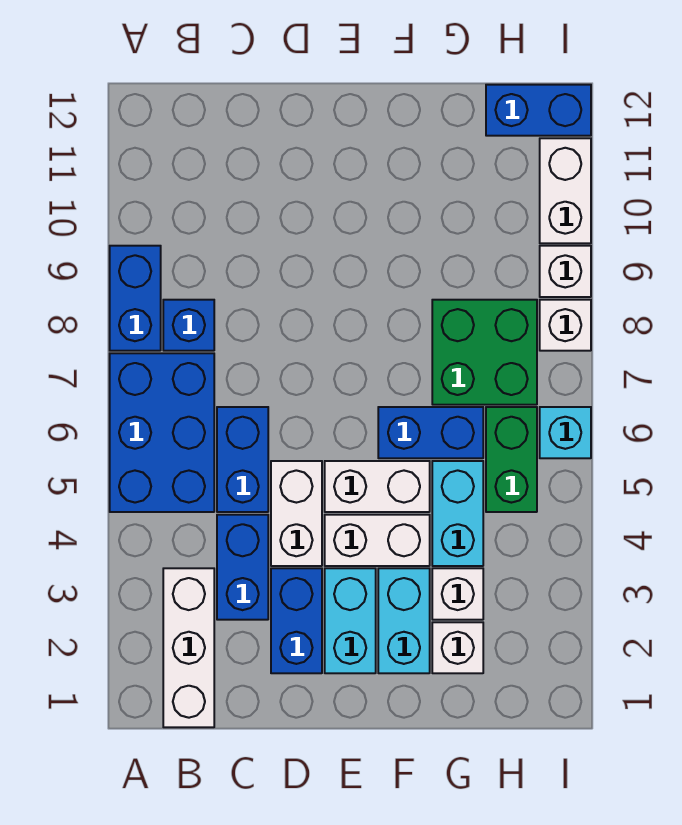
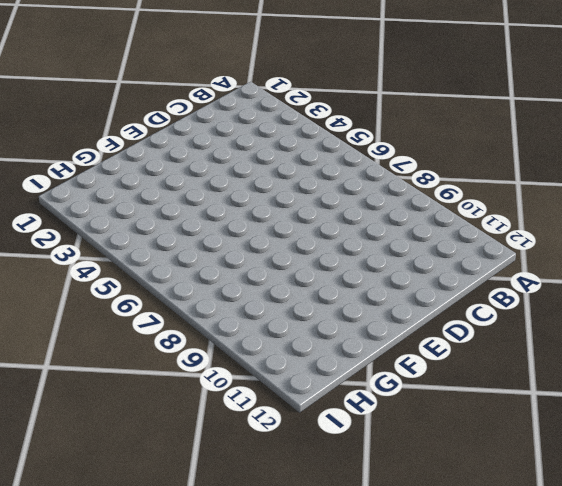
none -> blue brick A5:B7 level 1
none -> blue brick A8:A9 level 1
none -> white brick B1:B3 level 1

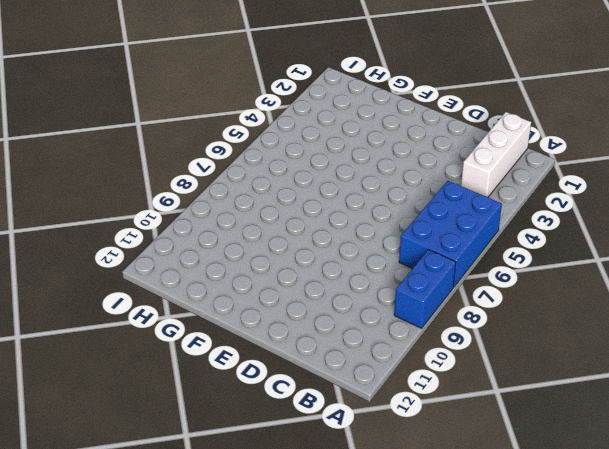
none -> blue brick B8 level 1
none -> blue brick C3:C4 level 1
none -> blue brick C5:C6 level 1

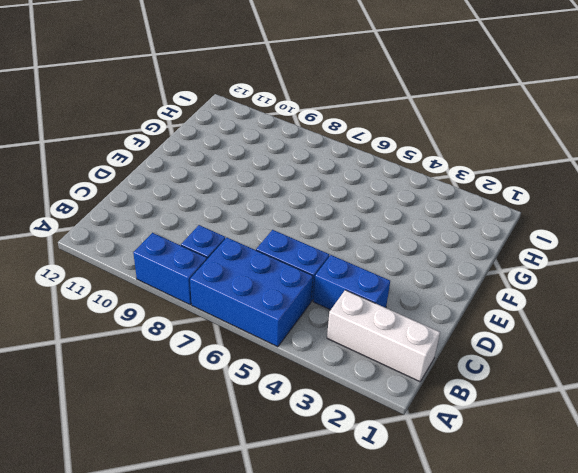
none -> blue brick D2:D3 level 1
none -> white brick D4:D5 level 1
none -> cyan brick E2:E3 level 1

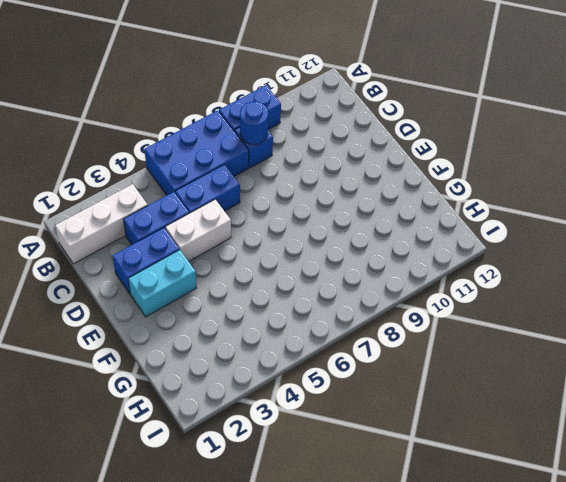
blue round brick B8 level 2 -> none
none -> white brick E4:F4 level 1
none -> white brick E5:F5 level 1
none -> cyan brick F2:F3 level 1

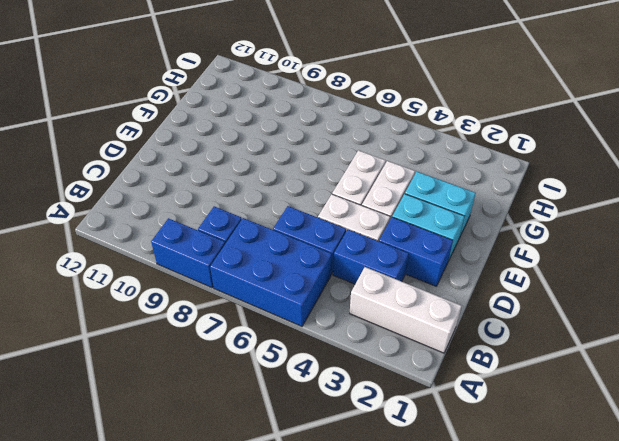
none -> blue brick F6:G6 level 1
none -> white brick G2 level 1
none -> white brick G3 level 1

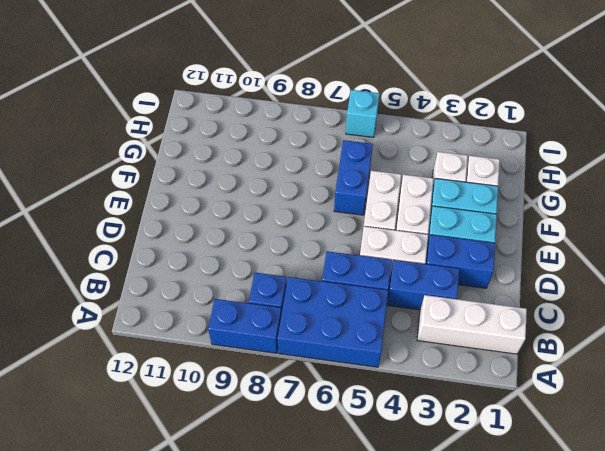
none -> cyan brick G4:G5 level 1
none -> green brick G7:H8 level 1
none -> green brick H5:H6 level 1

